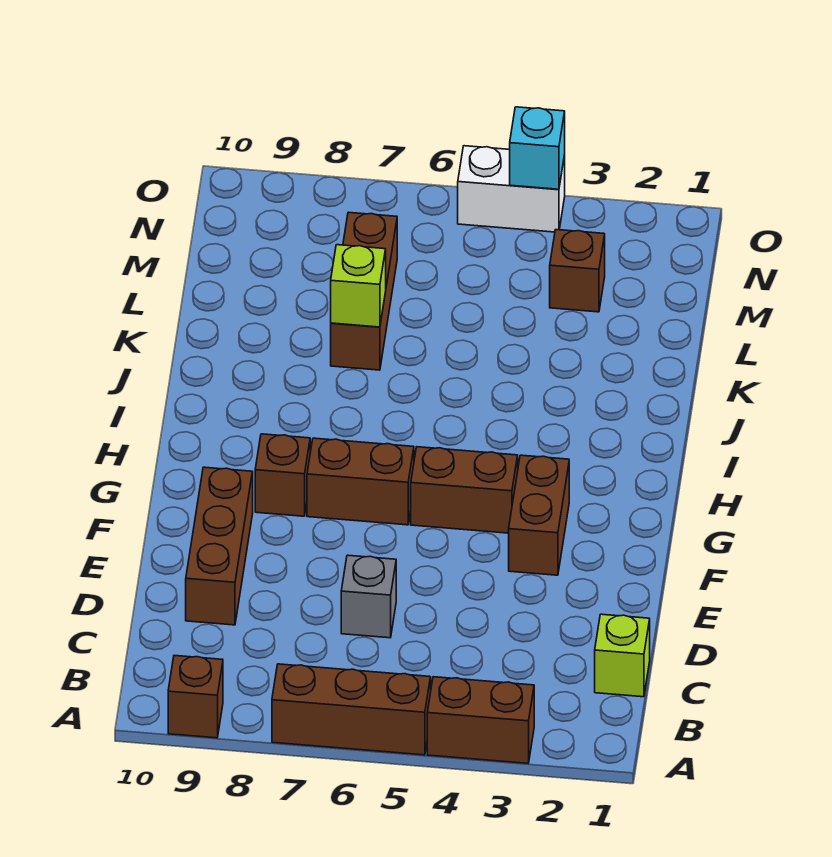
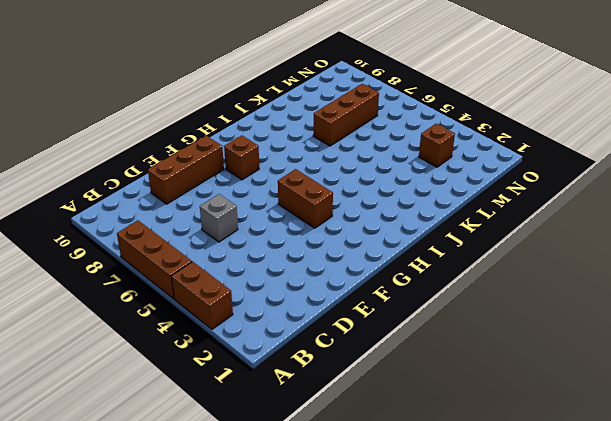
none -> brown brick A9 level 1
none -> lime brick C1 level 1
none -> brown brick F3:G3 level 1

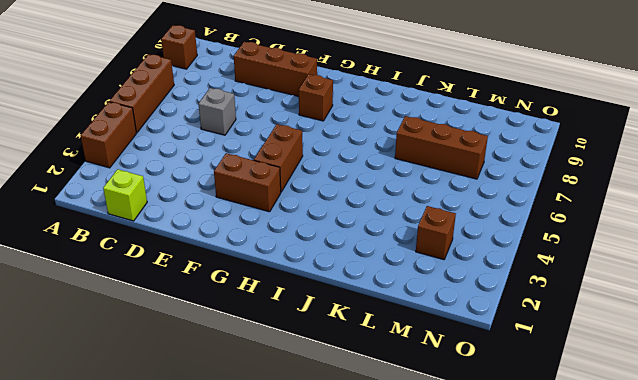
none -> brown brick G6:G7 level 1
none -> white brick O4:O5 level 1
none -> lime brick K7 level 2

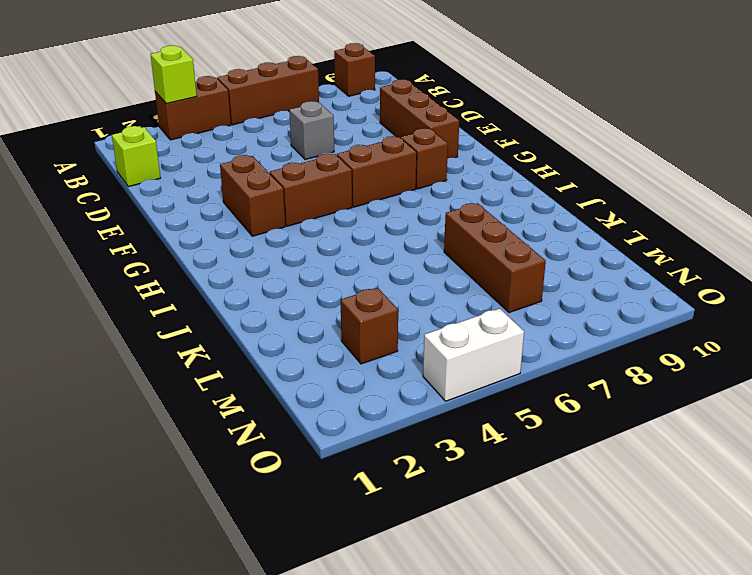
lime brick A3 level 2 -> lime brick K7 level 2
none -> cyan brick O4 level 2

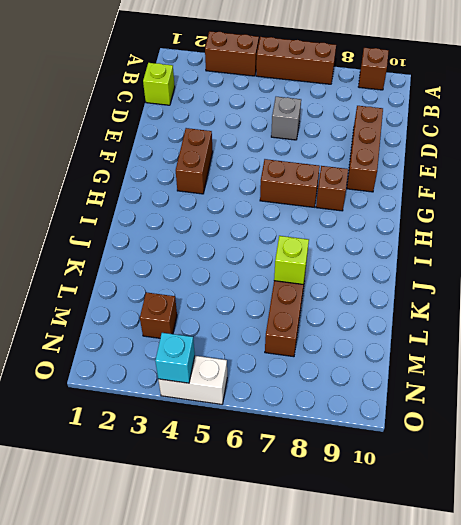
none -> brown brick G4:G5 level 1

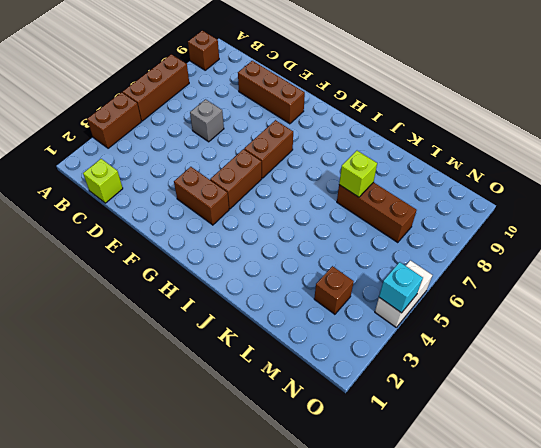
none -> brown brick G8 level 1

